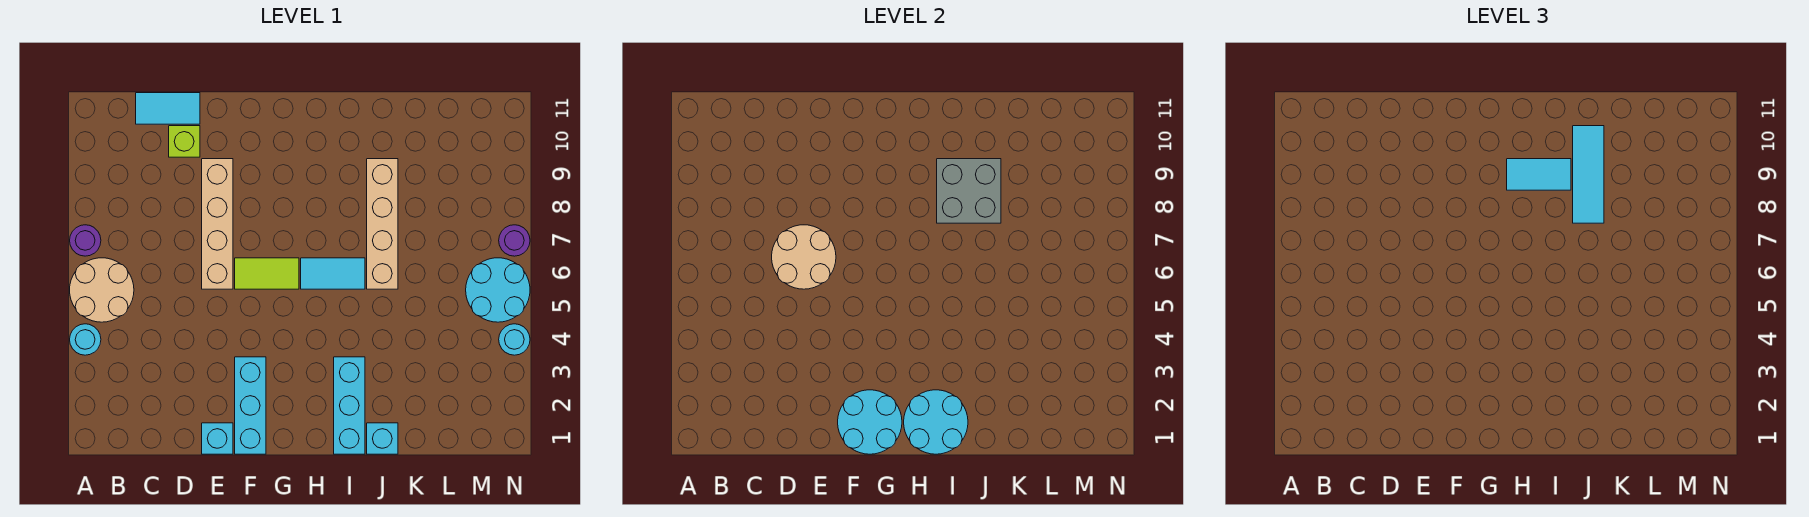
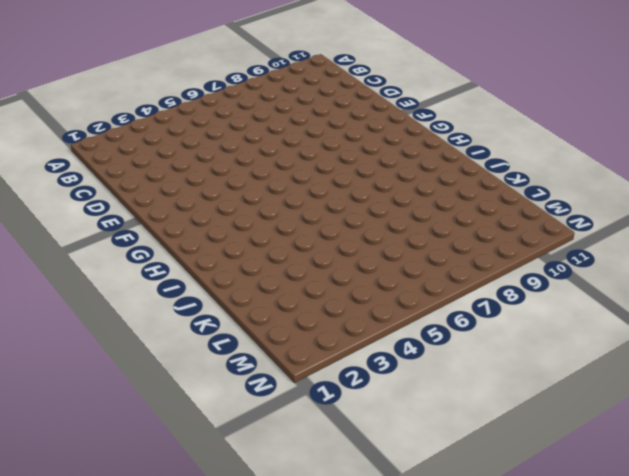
none -> cyan round brick A4 level 1
none -> tan round brick A5:B6 level 1
none -> purple round brick A7 level 1

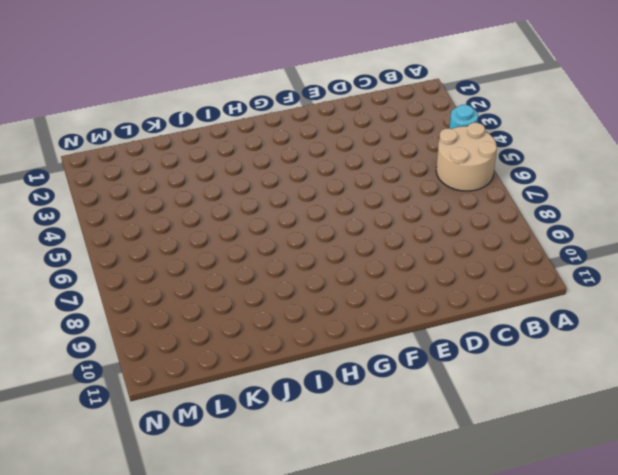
none -> purple round brick A7 level 1
none -> cyan tile C11:D11 level 1
none -> lime brick D10 level 1

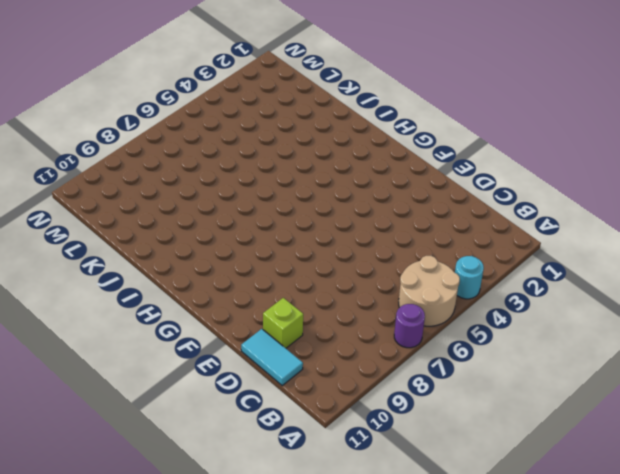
none -> cyan brick E1 level 1
none -> tan brick E6:E9 level 1
none -> cyan brick F1:F3 level 1

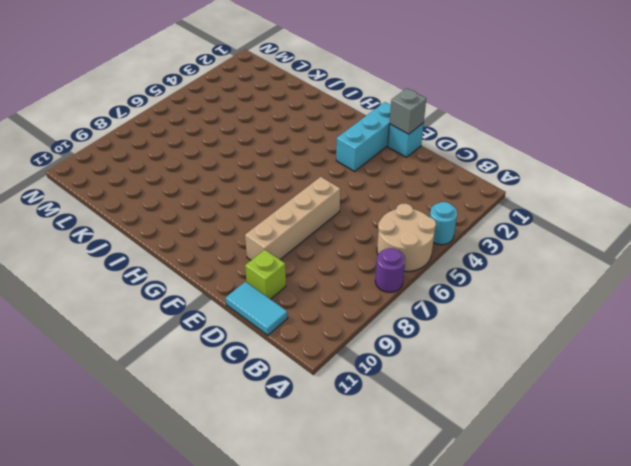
grey brick E1 level 2 -> none
none -> lime tile F6:G6 level 1
none -> cyan tile H6:I6 level 1
none -> cyan brick I1:I3 level 1

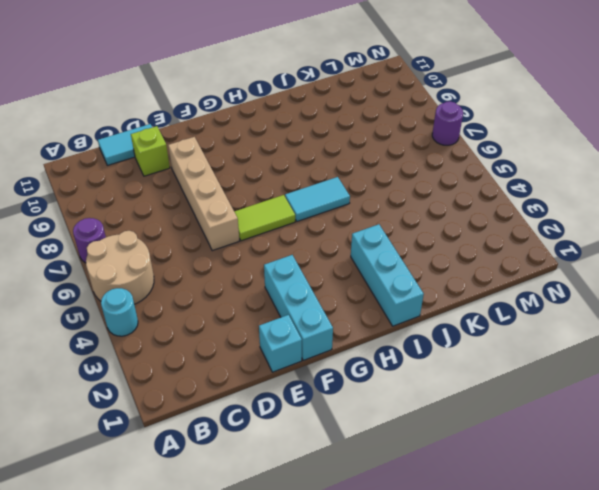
none -> cyan brick J1 level 1
none -> tan brick J6:J9 level 1
none -> cyan round brick M5:N6 level 1

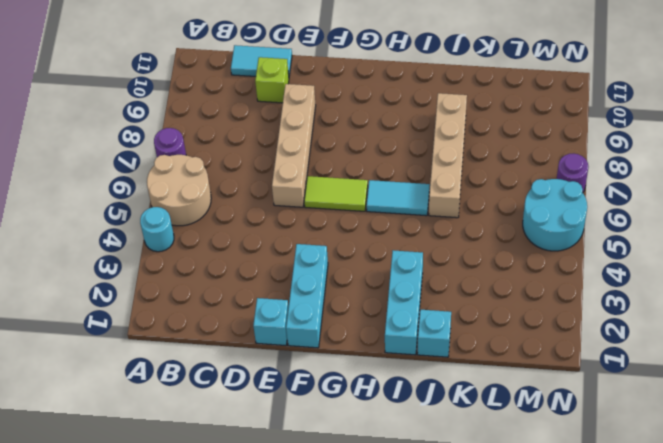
none -> cyan round brick N4 level 1
none -> tan round brick D6:E7 level 2
none -> cyan round brick F1:G2 level 2

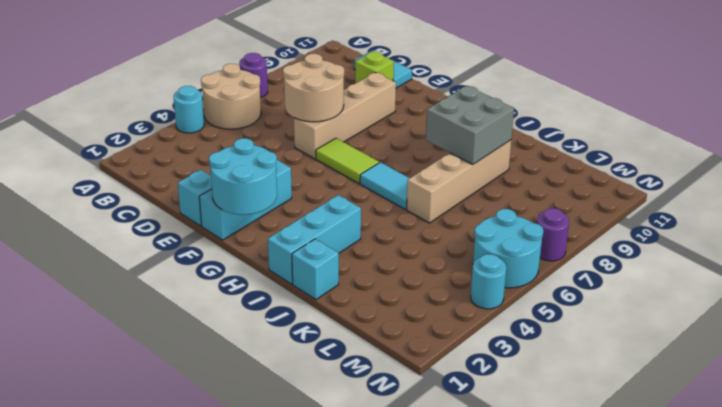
none -> cyan round brick H1:I2 level 2
none -> cyan tile H9:I9 level 3
none -> cyan tile J8:J10 level 3

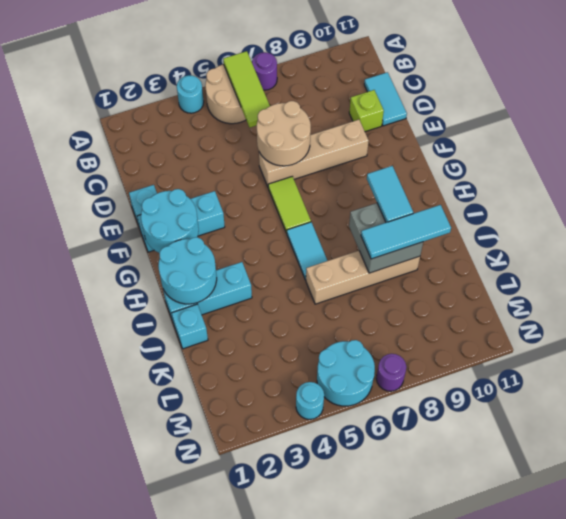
lime tile A6:C6 level 2 -> none

